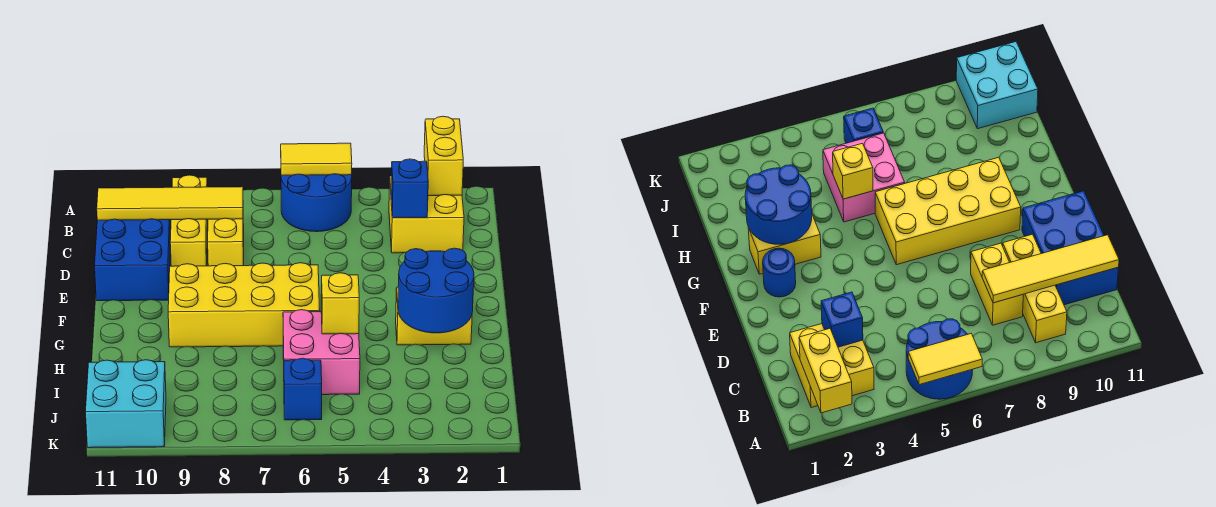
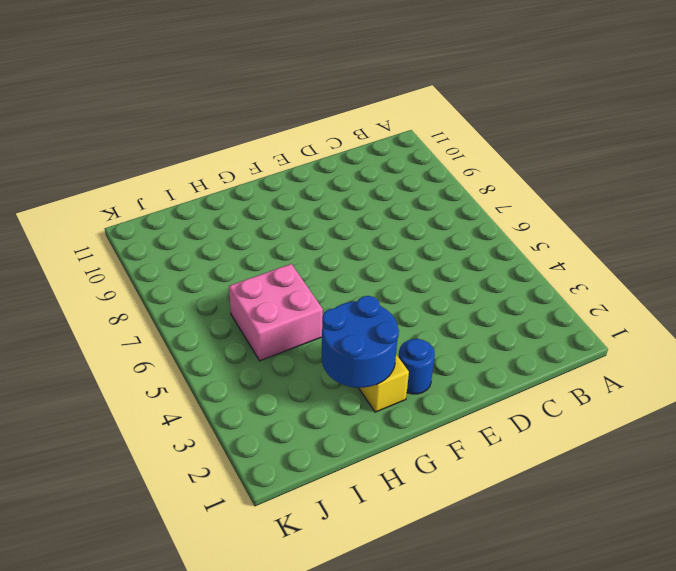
none -> blue round brick A5:B6 level 1
none -> yellow brick B2:C3 level 1
none -> yellow brick B9:D9 level 1

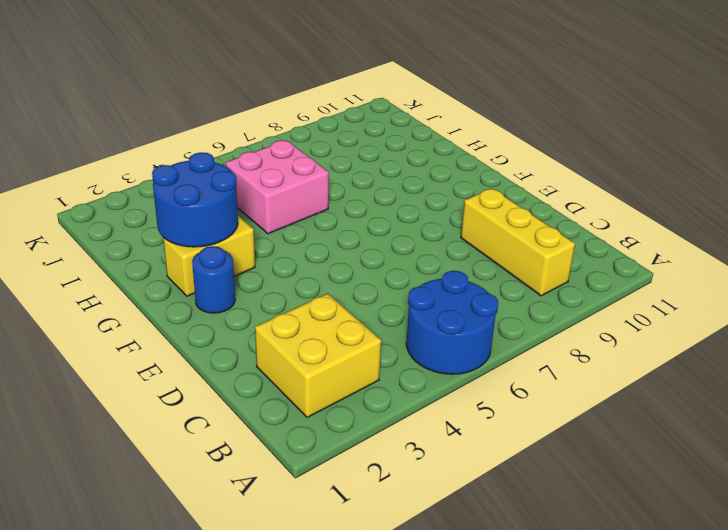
none -> yellow brick C8:D8 level 1
none -> blue brick C10:E11 level 1
none -> yellow brick F6:G9 level 1

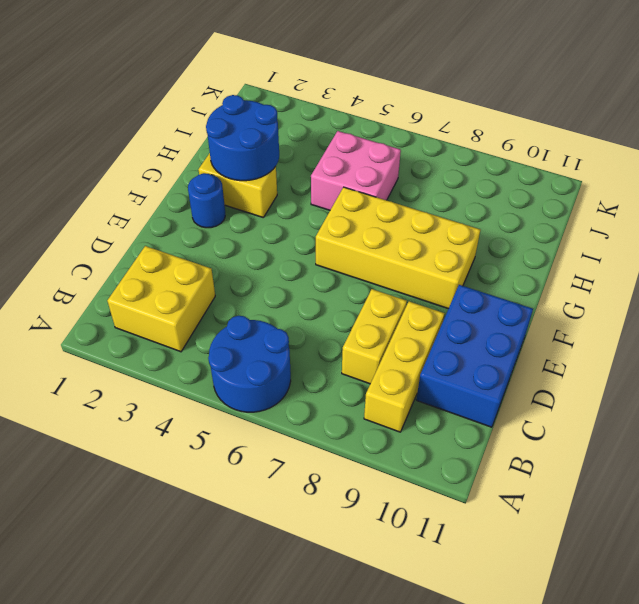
none -> blue brick J6 level 1
none -> cyan brick J10:K11 level 1
none -> yellow brick A2:B2 level 2

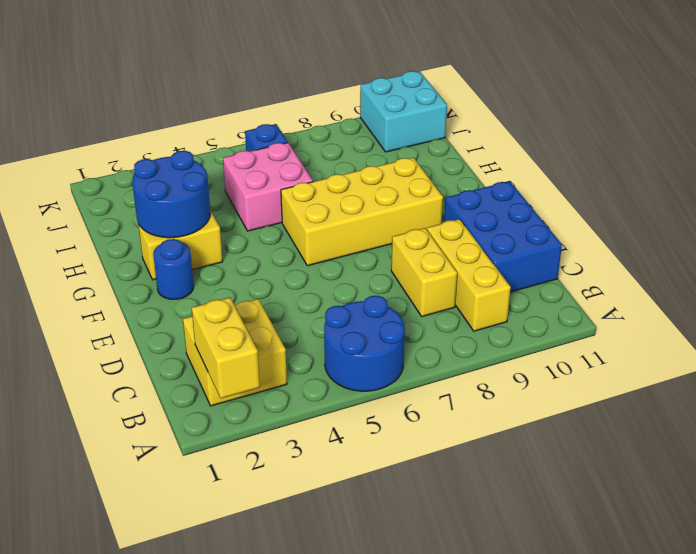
none -> yellow tile A5:A6 level 2
none -> blue brick C3 level 2
none -> yellow tile C8:C11 level 2

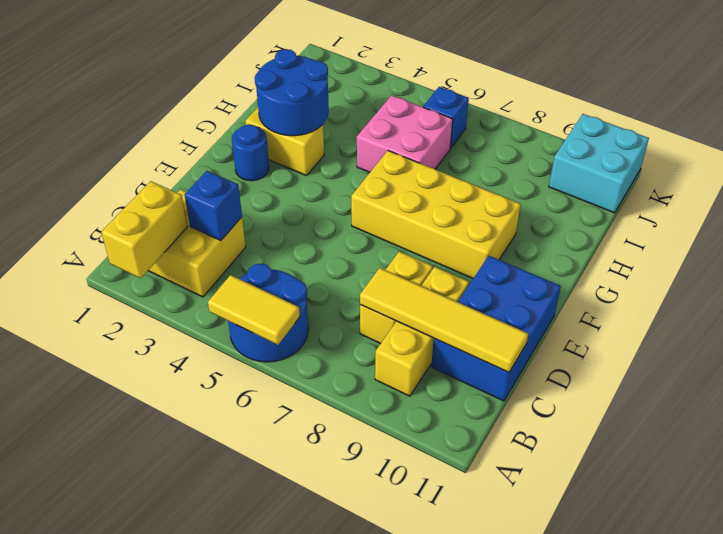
none -> yellow brick H5 level 2

